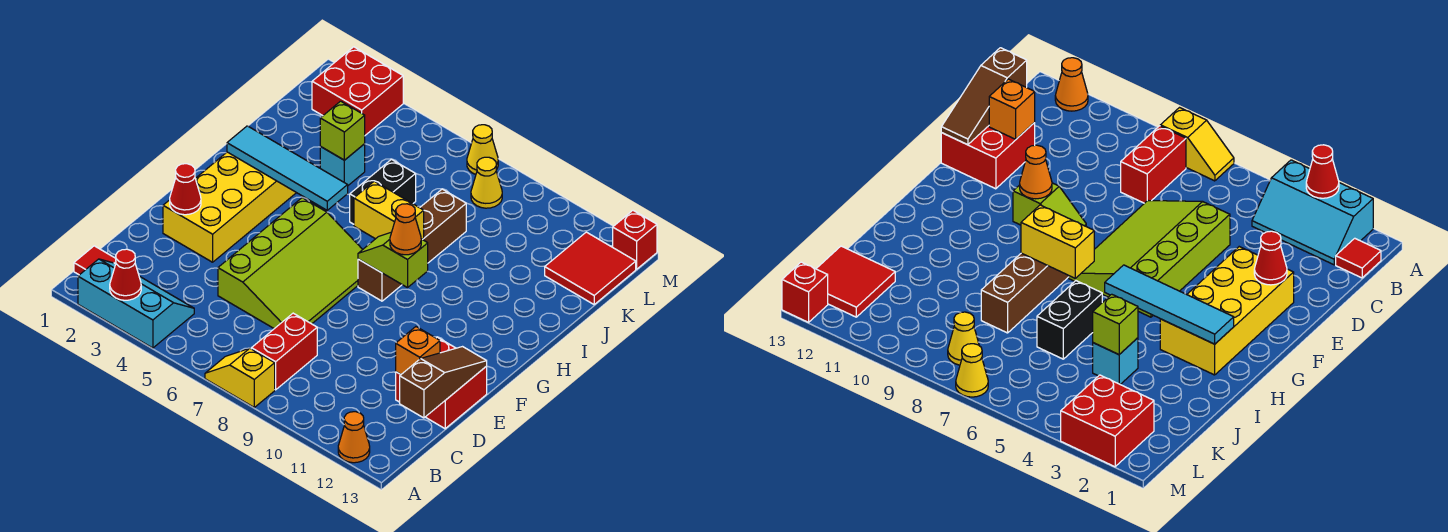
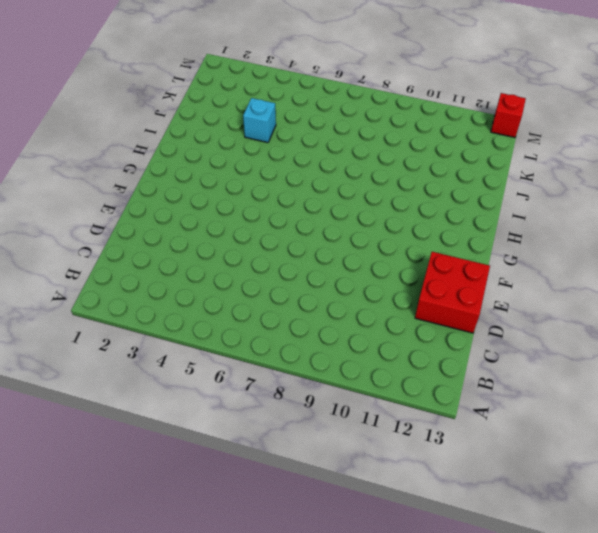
none -> cyan slope A2:B4 level 1 top A
none -> yellow slope A7:A8 level 1 top 8
none -> orange cone A12 level 1

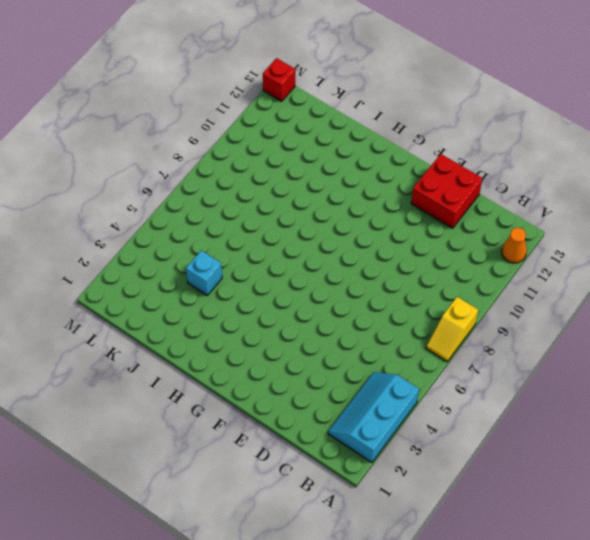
none -> red tile B1 level 1
none -> red brick B8:C8 level 1
none -> lime slope D5:G7 level 1 top 5

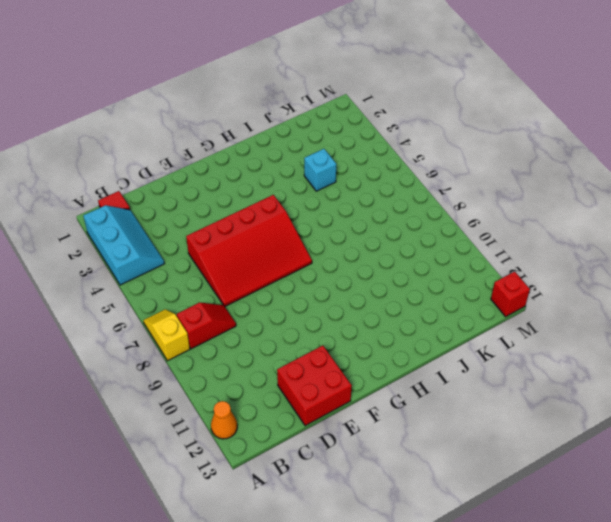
red slope B8:C8 level 1 top B -> red brick B8:C8 level 1
red slope D5:G7 level 1 top 5 -> lime slope D5:G7 level 1 top 5
none -> yellow brick E2:H3 level 1
none -> brown brick G8:J8 level 1
none -> black brick I6:J6 level 1

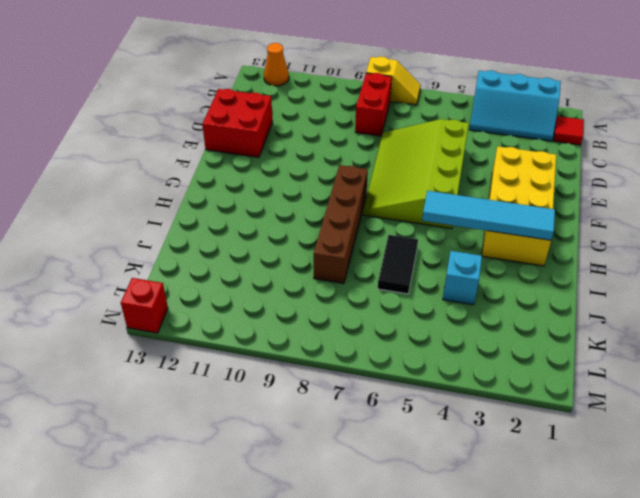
black tile I6:J6 level 1 -> black brick I6:J6 level 1
none -> red tile K12:L13 level 1
none -> red brick L2:M3 level 1
none -> yellow cone L8 level 1

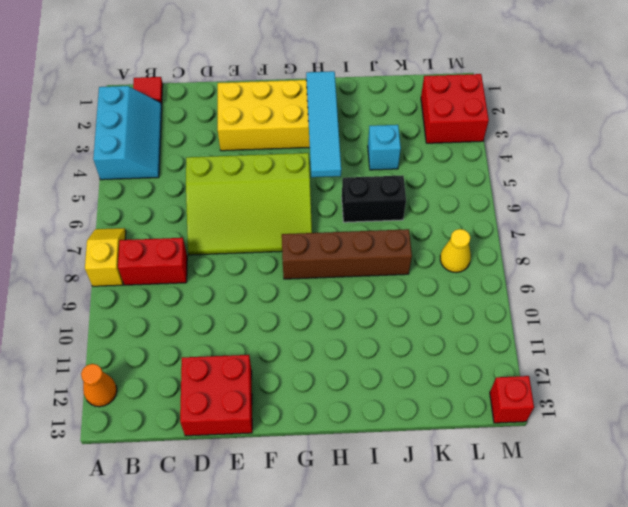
none -> red tile K12:L13 level 1
none -> yellow cone M7 level 1
none -> red cone A3 level 2

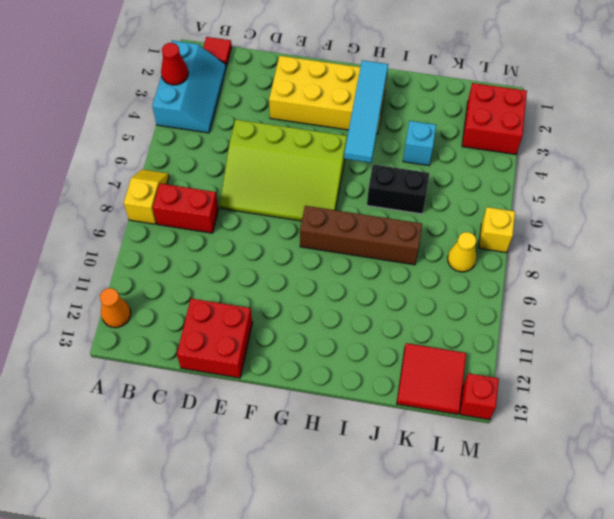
yellow brick M7 level 1 -> yellow cone M7 level 1
none -> brown slope C13:E13 level 2 top C
none -> orange brick D12 level 2
none -> red cone E2 level 2

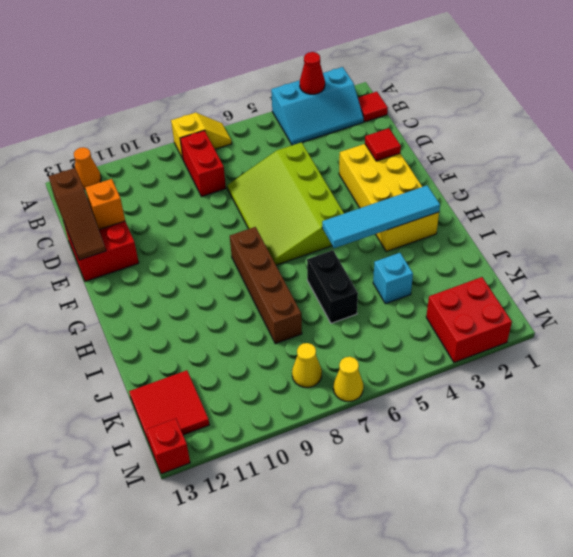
red tile E2 level 2 -> red cone E2 level 2
none -> lime slope G8:G9 level 2 top 9
none -> yellow brick H7:H8 level 2
none -> lime brick J4 level 2

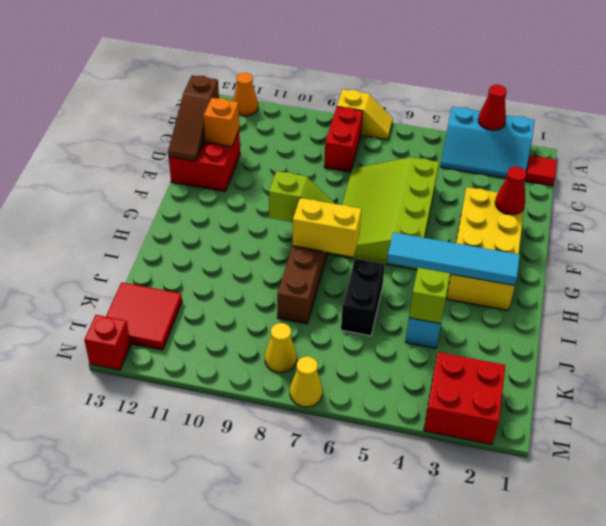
none -> orange cone G9 level 3

